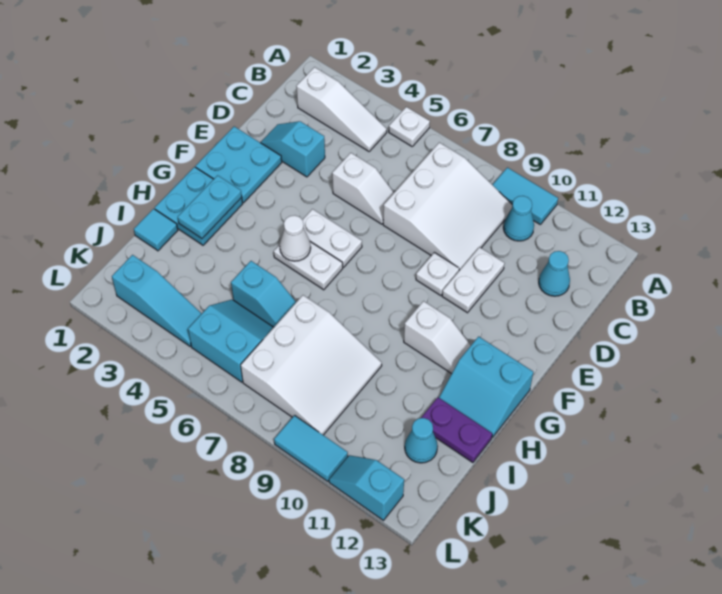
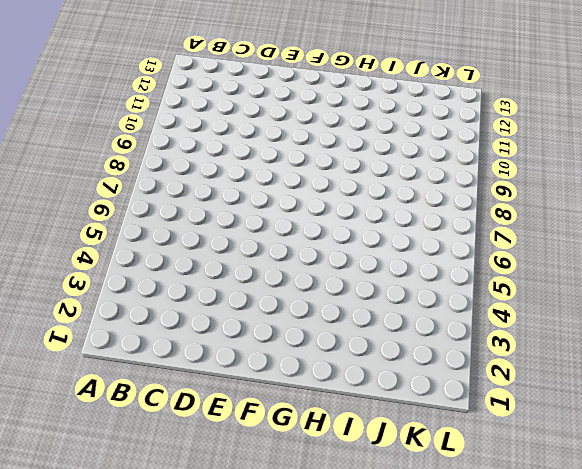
none -> white plate A5 level 1
none -> cyan tile A9:A10 level 1
none -> white slope B2:B4 level 1 top 2

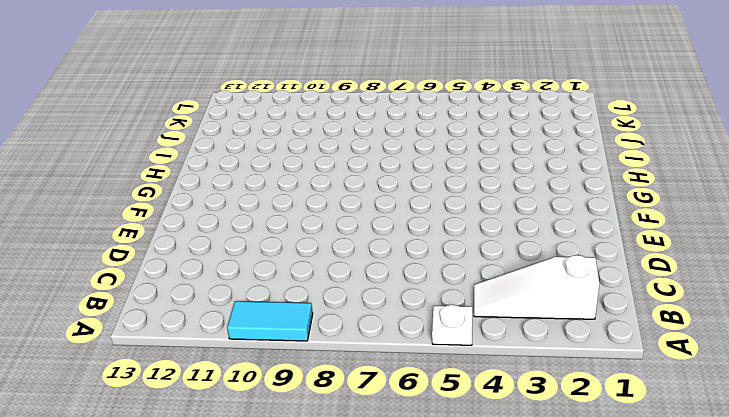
none -> white slope B7:D9 level 1 top 7
none -> cyan cone B10 level 1
none -> cyan cone C12 level 1

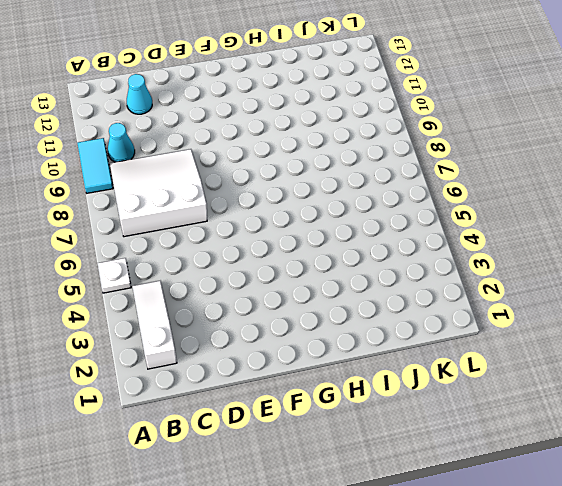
none -> cyan slope D2:D3 level 1 top 3
none -> white slope D5:D6 level 1 top 5
none -> white plate D10:E10 level 1

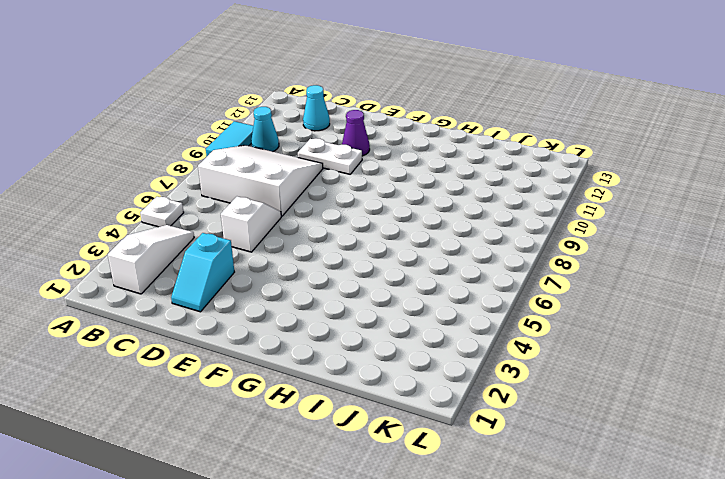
purple cone E11 level 1 -> none
none -> cyan plate E1:F2 level 1
none -> white plate E9 level 1
none -> white plate F5:F6 level 1

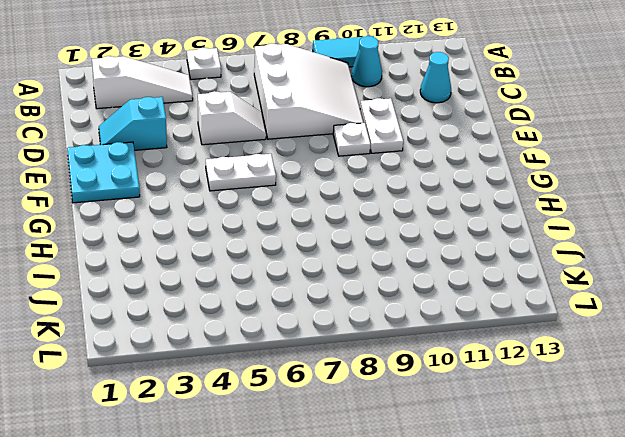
none -> cyan plate G1:H2 level 1
none -> white plate G5:G6 level 1
none -> white slope G10:G11 level 1 top 10

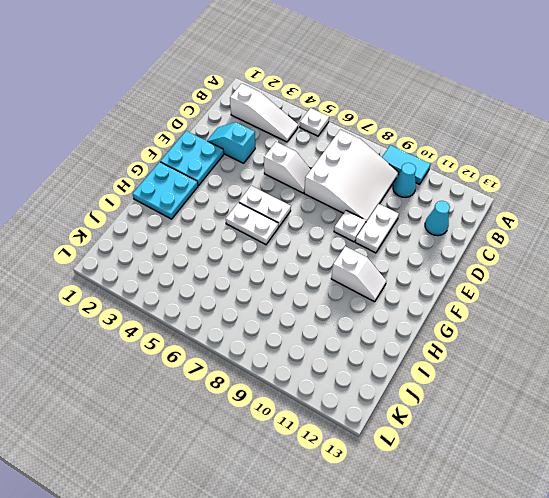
none -> cyan slope G12:H13 level 1 top G
none -> cyan tile I1 level 1
none -> cyan slope I5:I6 level 1 top 5

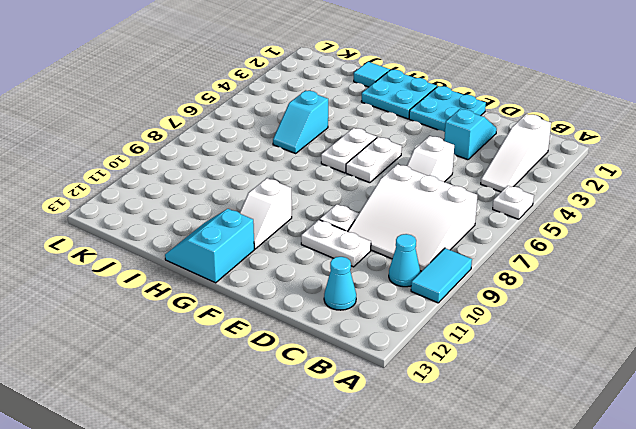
none -> white slope I7:K9 level 1 top 7
none -> purple plate I12:I13 level 1
none -> cyan slope J5:K6 level 1 top K

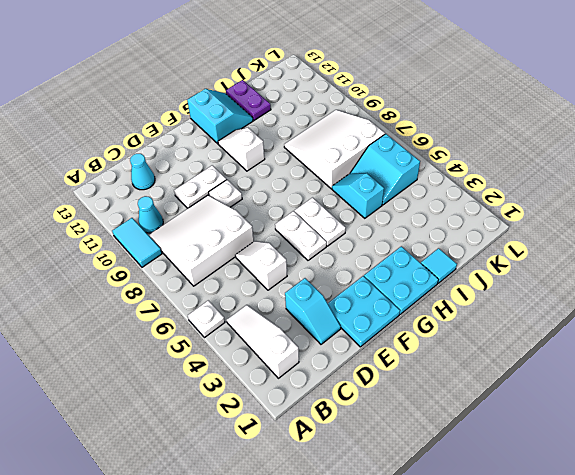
none -> cyan cone J12 level 1
none -> cyan slope K2:K4 level 1 top 2
none -> cyan tile L9:L10 level 1

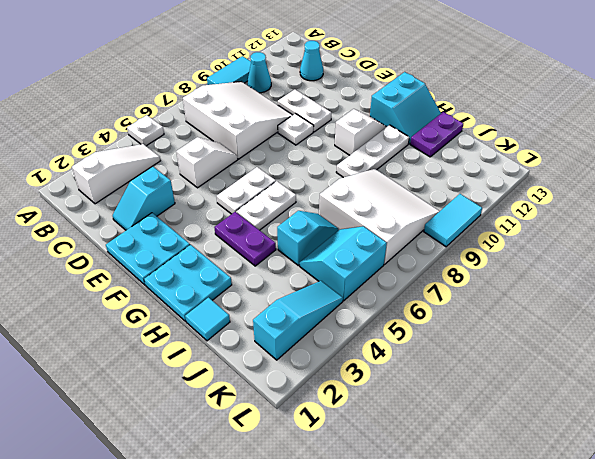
purple plate G4:H4 level 1 -> none
white plate H9:H11 level 1 -> none
none -> cyan cone J12 level 1
none -> cyan slope L11:L12 level 1 top 12
none -> cyan plate G2:H2 level 2

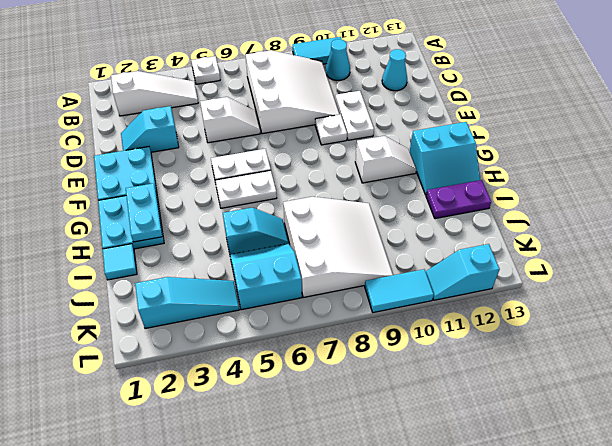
none -> cyan cone J12 level 1
none -> white cone G5 level 2

